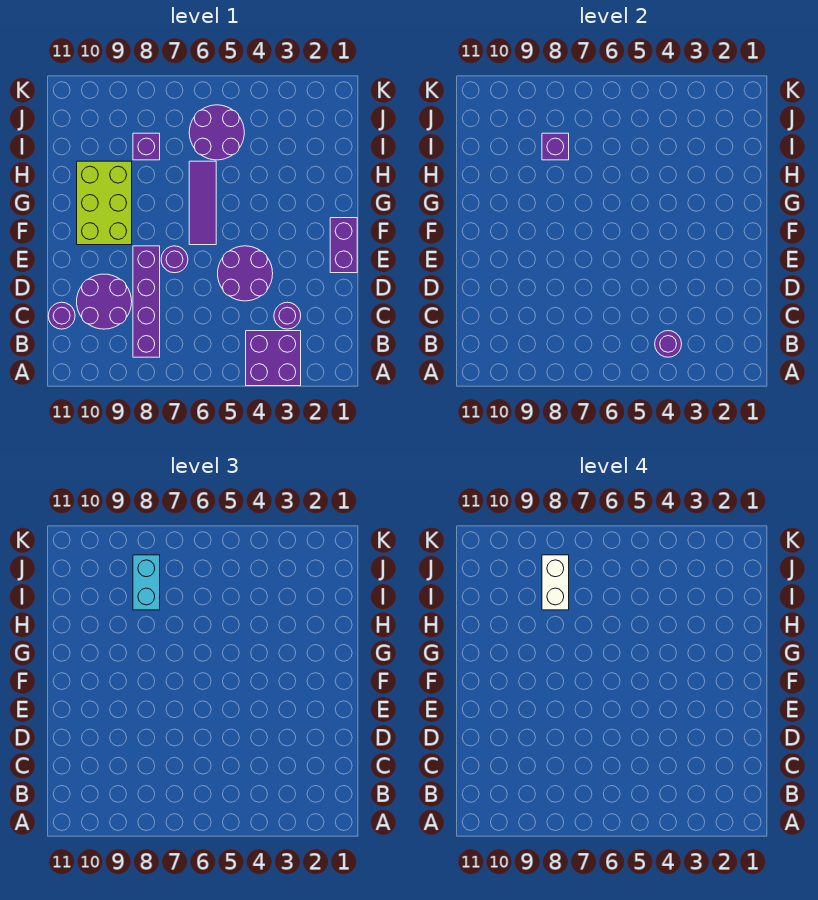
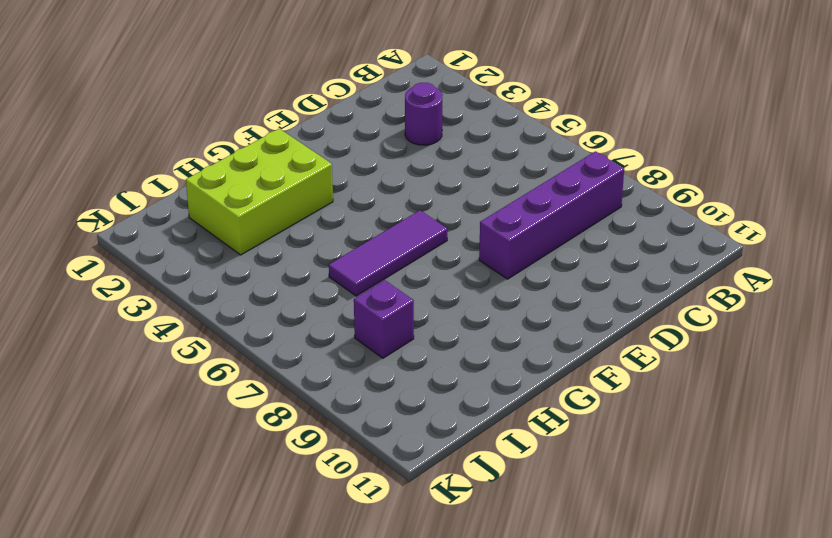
lime brick G2:I3 level 1 -> lime brick F9:H10 level 1
none -> purple brick A3:B4 level 1
none -> purple round brick C9:D10 level 1
none -> purple round brick C11 level 1

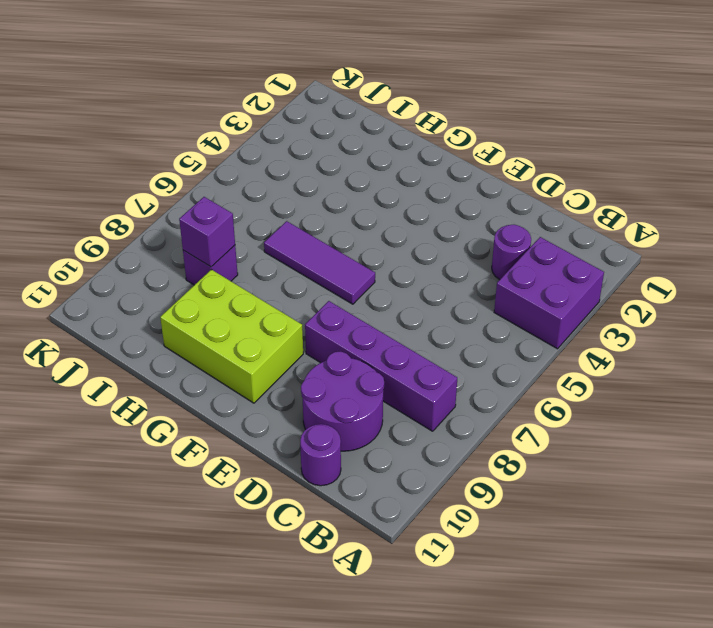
none -> purple round brick D4:E5 level 1
none -> purple brick E1:F1 level 1
none -> purple round brick E7 level 1

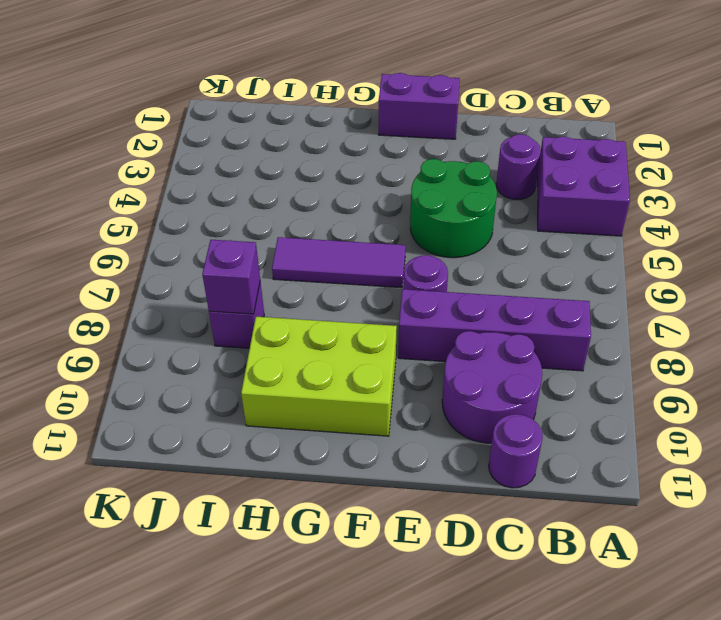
green round brick D4:E5 level 1 -> purple round brick D4:E5 level 1
none -> purple round brick I5:J6 level 1
none -> purple round brick B4 level 2
none -> cyan brick I8:J8 level 3

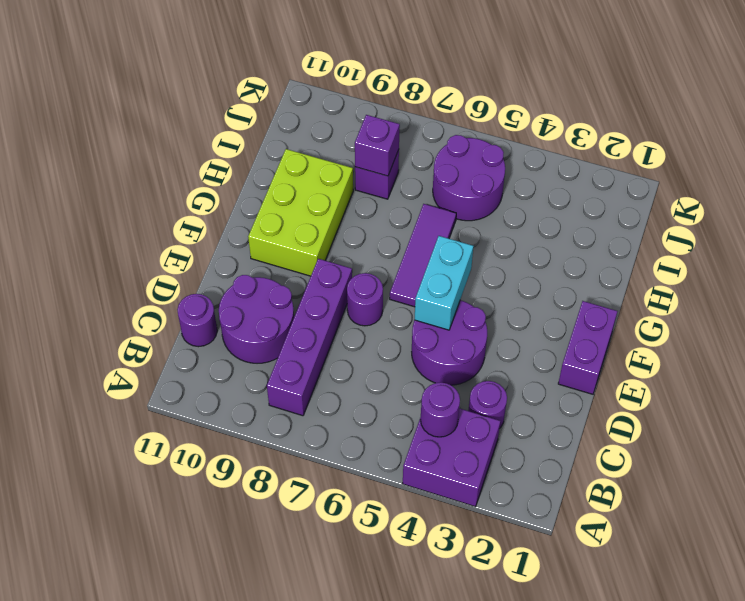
cyan brick E5:F5 level 2 -> cyan brick I8:J8 level 3
none -> white brick I8:J8 level 4

